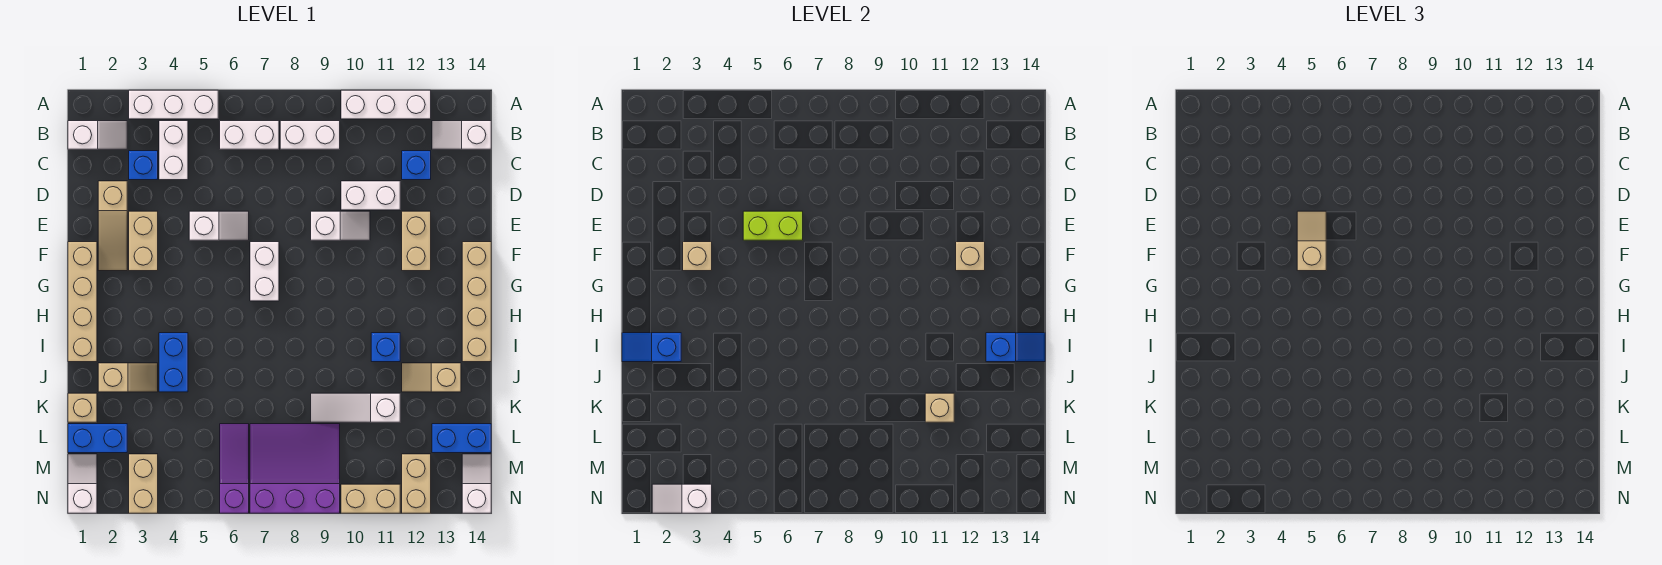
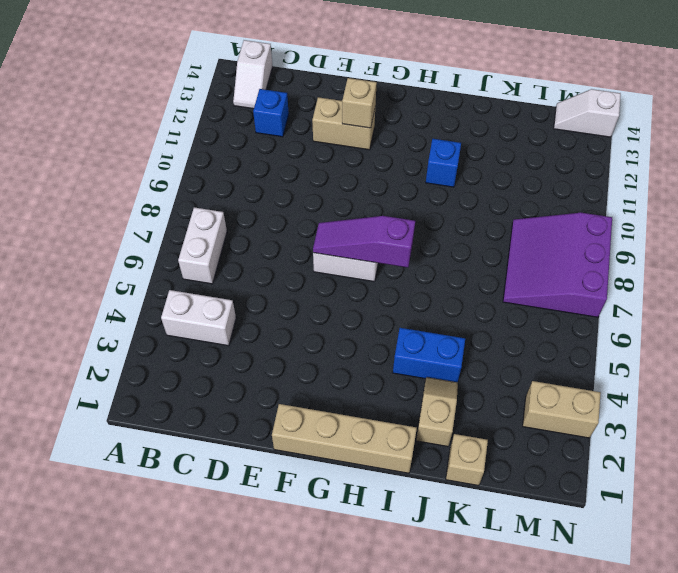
purple slope F7:H7 level 2 top H -> purple slope L6:N6 level 1 top N
none -> white brick A3:A5 level 1
none -> white brick A10:A12 level 1
none -> white slope B1:B2 level 1 top 1
none -> white brick B8:B9 level 1

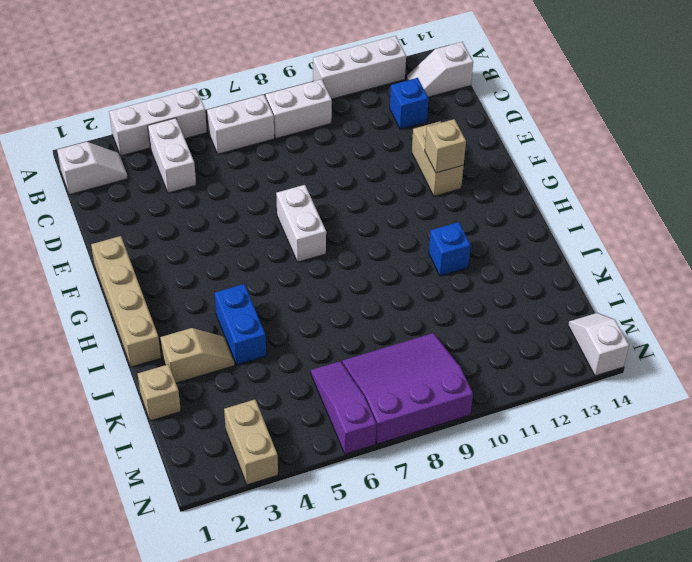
none -> blue brick C3 level 1
none -> tan slope D2:F2 level 1 top D
none -> white brick D10:D11 level 1
none -> tan brick E3:F3 level 1

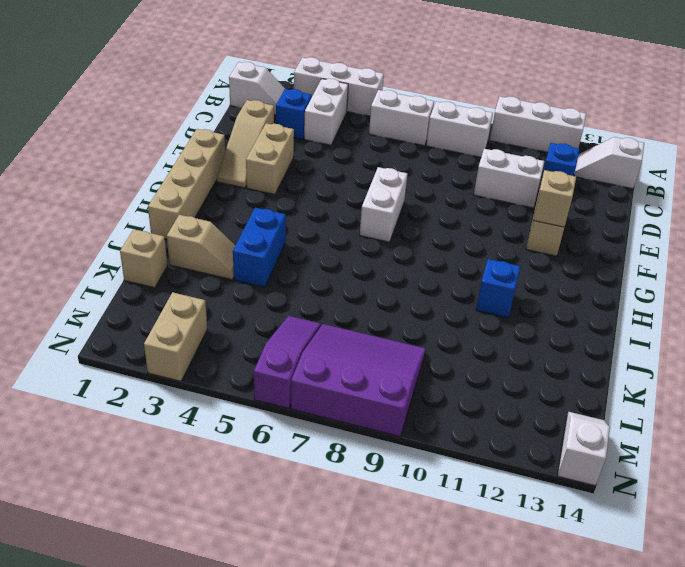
none -> white slope E5:E6 level 1 top 5
none -> white slope E9:E10 level 1 top 9
none -> tan brick F14:I14 level 1
none -> tan slope J12:J13 level 1 top 13

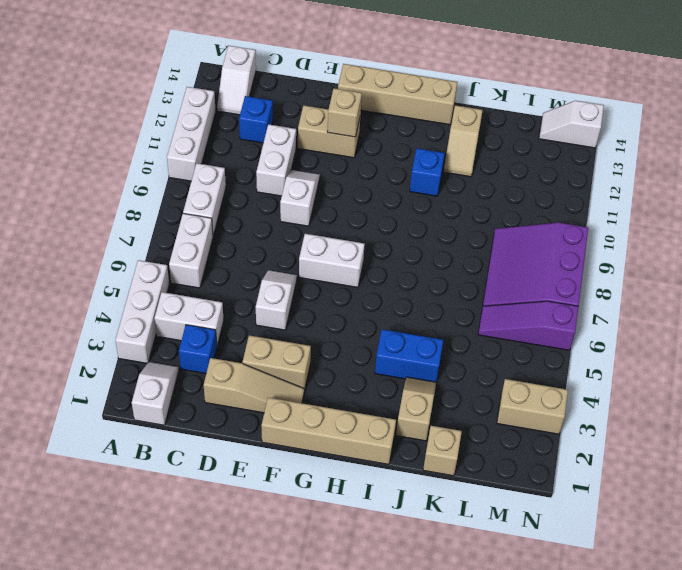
none -> white slope K9:K11 level 1 top 11
none -> blue brick L1:L2 level 1
none -> blue brick L13:L14 level 1
none -> white slope M1:N1 level 1 top N

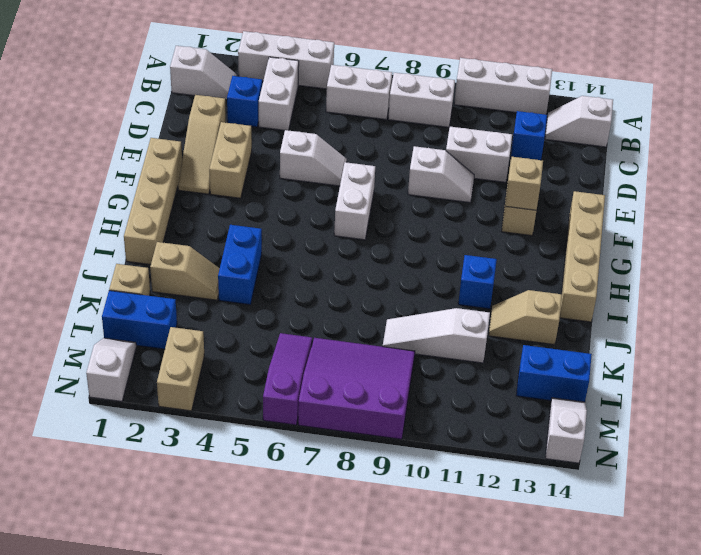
none -> tan brick M12:N12 level 1
none -> tan brick N10:N11 level 1
none -> lime brick E5:E6 level 2
none -> tan brick F3 level 2

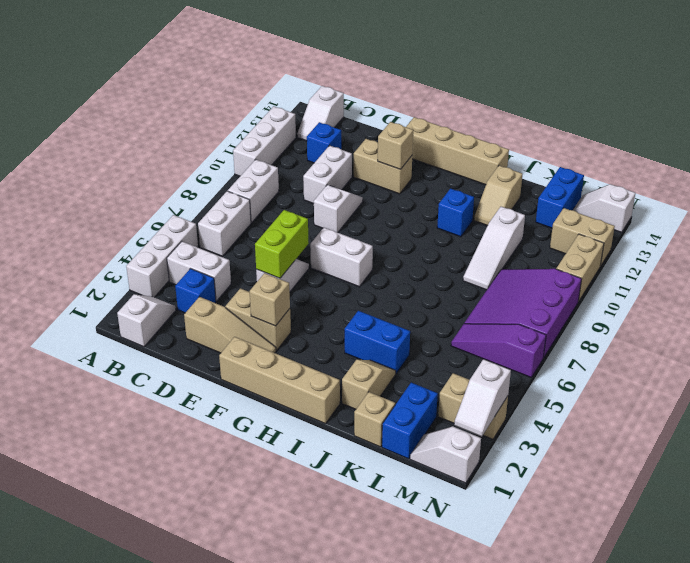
none -> blue slope I1:I2 level 2 top 2
none -> blue slope I13:I14 level 2 top 13
none -> tan brick K11 level 2
none -> tan slope E5:F5 level 3 top F

